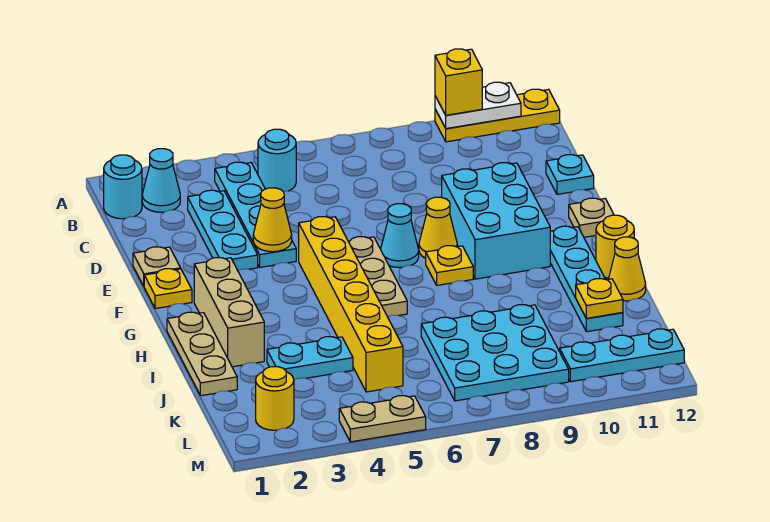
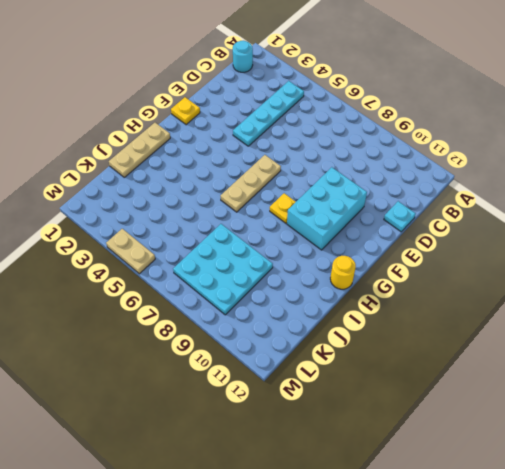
none -> yellow plate A10:A12 level 1
none -> cyan cone B2 level 1
none -> cyan round brick B5 level 1
none -> cyan plate C3:E3 level 1

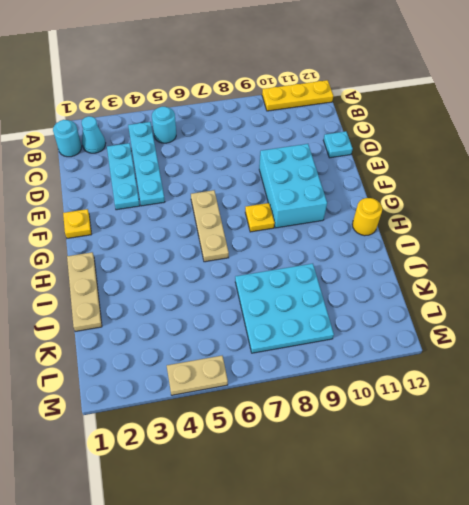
none -> tan plate E1 level 1
none -> yellow brick F5:K5 level 1
none -> cyan cone F7 level 1
none -> yellow cone F8 level 1

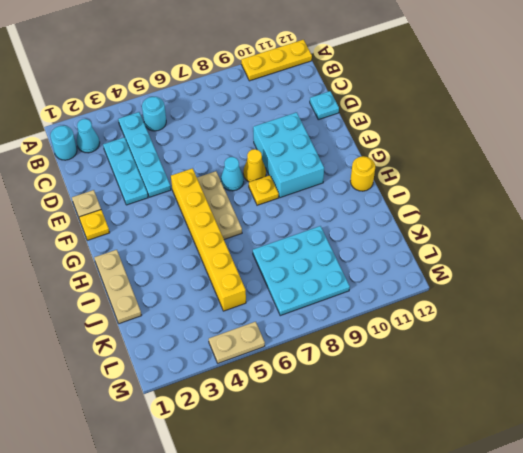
none -> tan plate F12 level 1
none -> tan brick G2:I2 level 1
none -> cyan plate G11:J11 level 1
none -> yellow cone I12 level 1

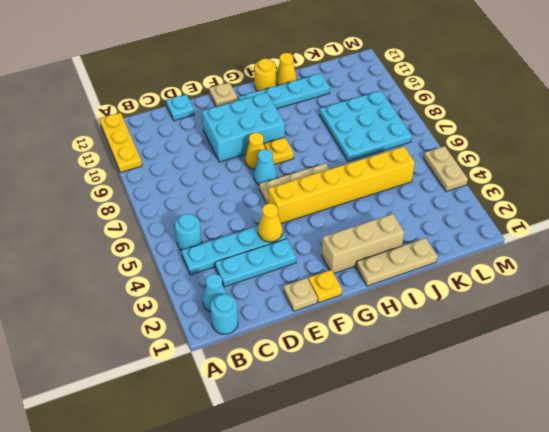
none -> cyan plate J3:J4 level 1
none -> yellow round brick L2 level 1
none -> cyan plate L10:L12 level 1
none -> white plate A10:A11 level 2

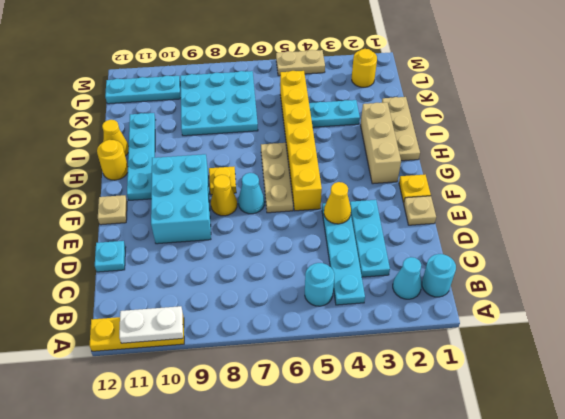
none -> yellow plate J11 level 2
none -> yellow brick A10 level 3

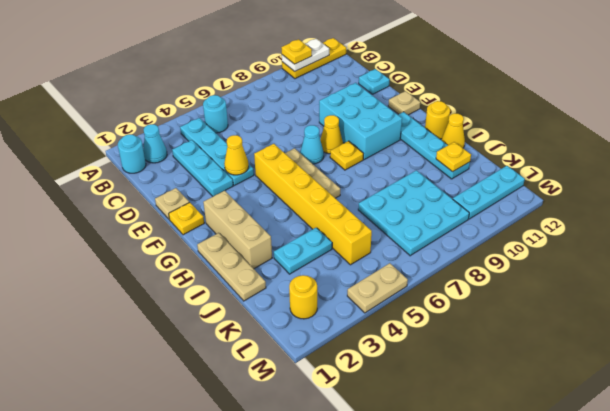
yellow plate A10 level 3 -> yellow brick A10 level 3

